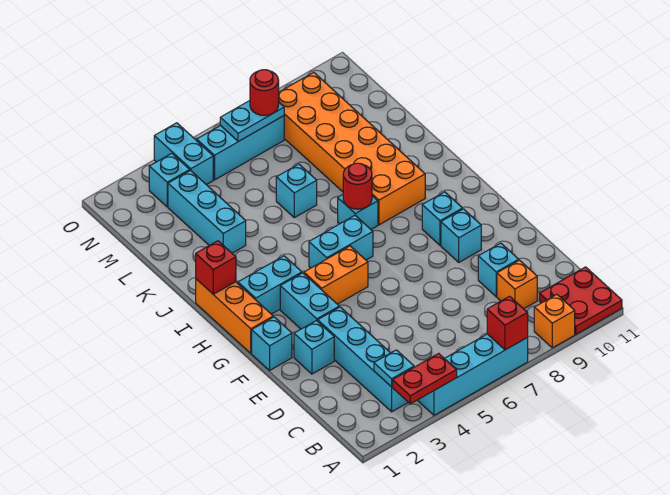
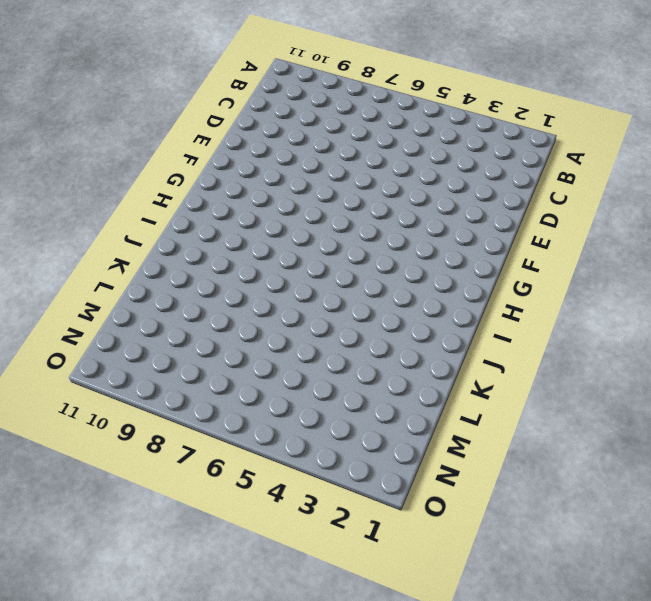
none -> cyan brick A4:A7 level 1
none -> orange brick A9 level 1
none -> red plate A10:B11 level 1

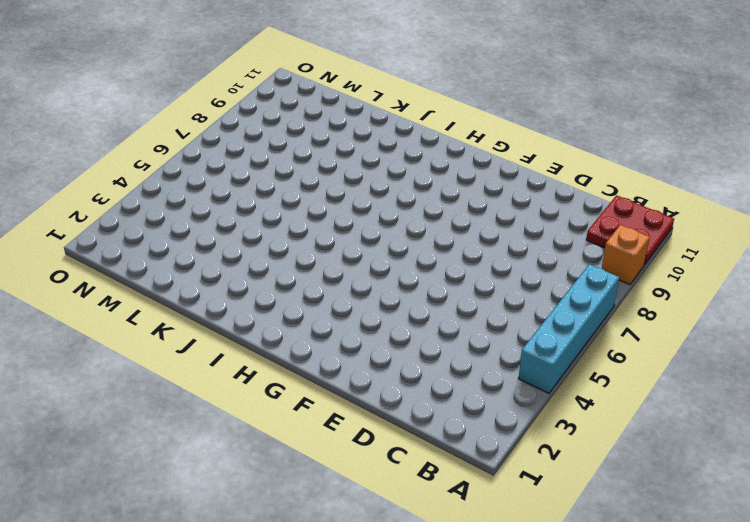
none -> cyan brick B3:E3 level 1
none -> orange brick C9 level 1
none -> cyan brick D9 level 1

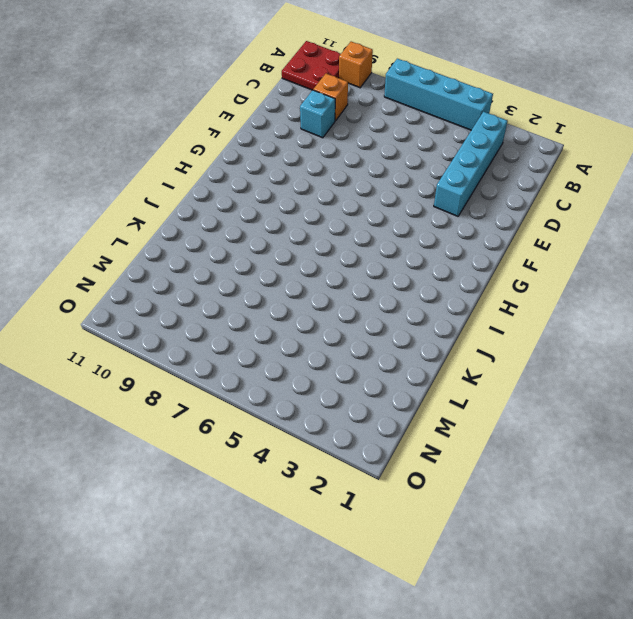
none -> cyan brick E2 level 1
none -> cyan brick F1 level 1
none -> cyan brick F3:G3 level 1

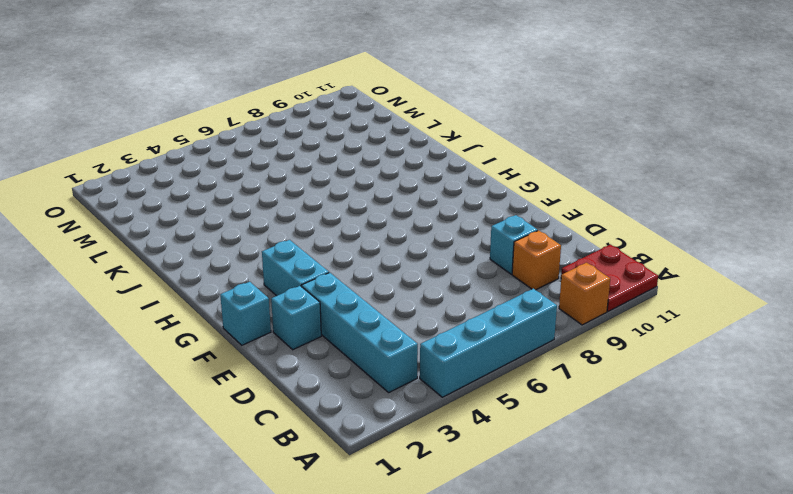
none -> cyan brick F9 level 1
none -> orange brick G1:I1 level 1
none -> orange brick G4:G5 level 1

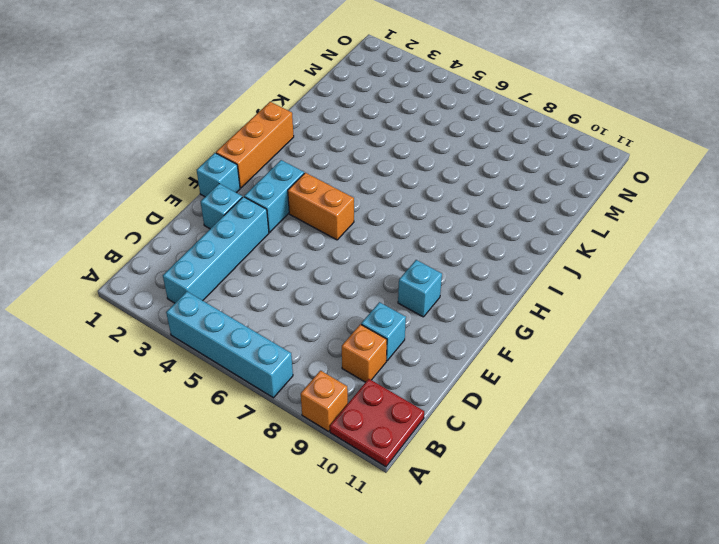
none -> cyan brick G9 level 1
none -> cyan brick H2:H3 level 1
none -> cyan brick H5:H6 level 1

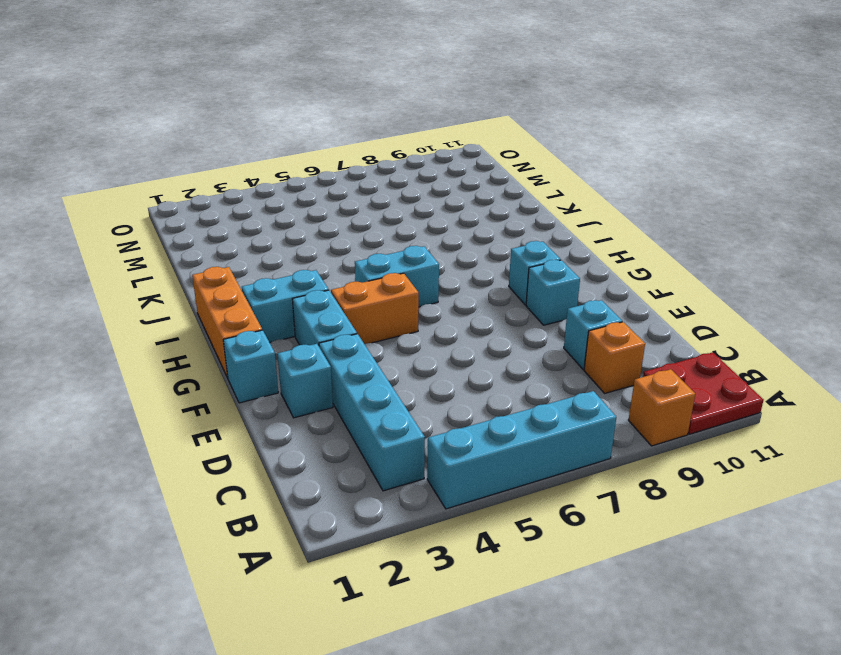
none -> cyan brick I7 level 1
none -> orange brick I8:N9 level 1
none -> cyan brick K3:M3 level 1

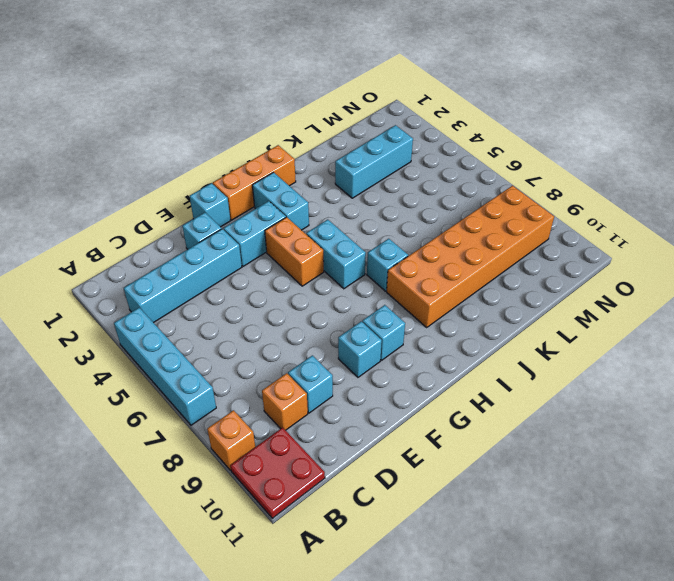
none -> cyan brick K6 level 1
none -> cyan brick N3 level 1
none -> cyan brick N4:O4 level 1

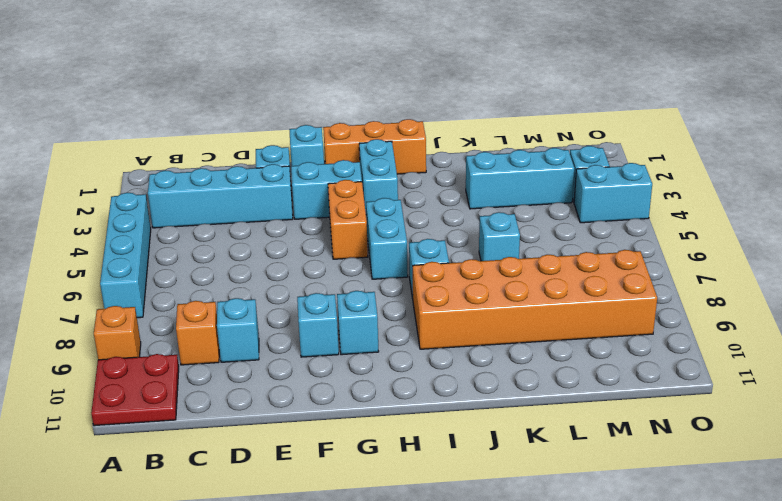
none -> cyan brick N5:N7 level 1
none -> red plate A3:A4 level 2
none -> red brick A7 level 2

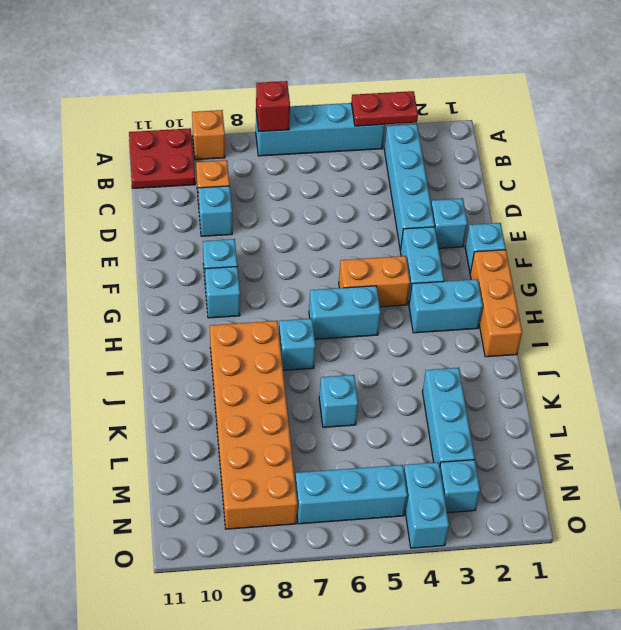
none -> cyan plate B3 level 2
none -> red brick I1 level 2
none -> red round brick I7 level 2

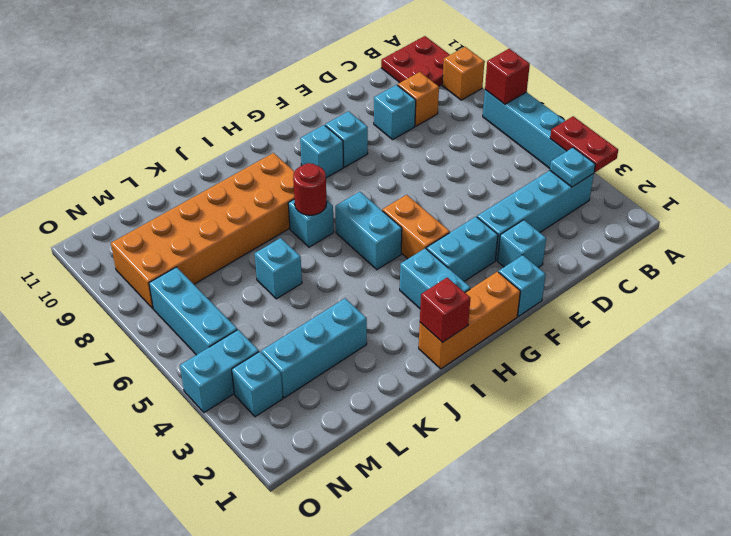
none -> cyan plate N6:N7 level 2
none -> red round brick N7 level 3

